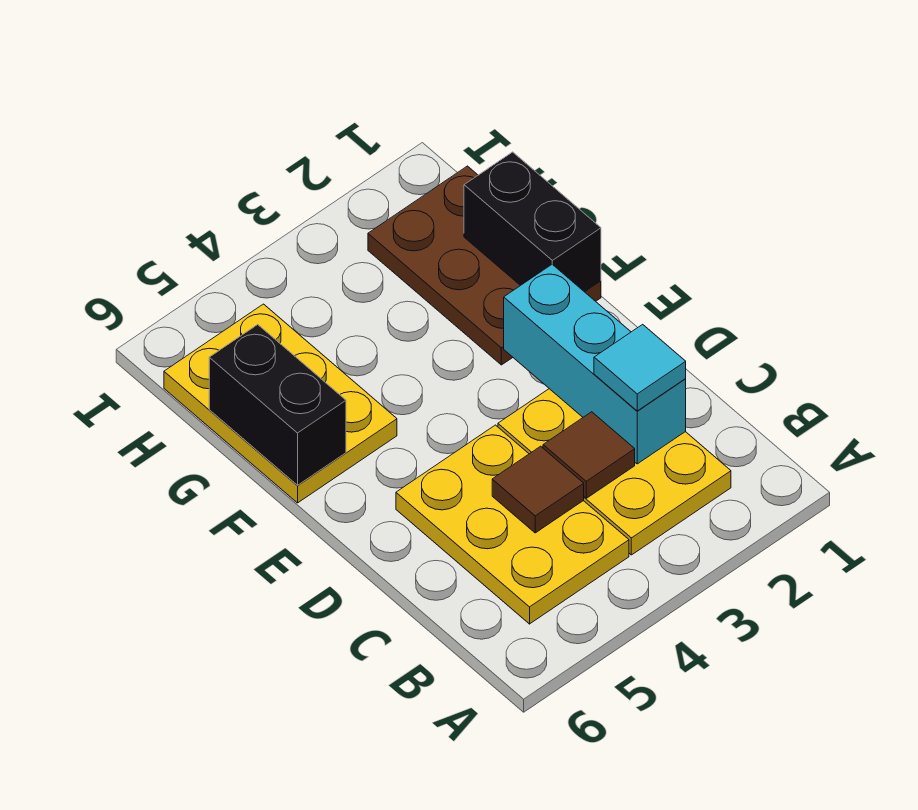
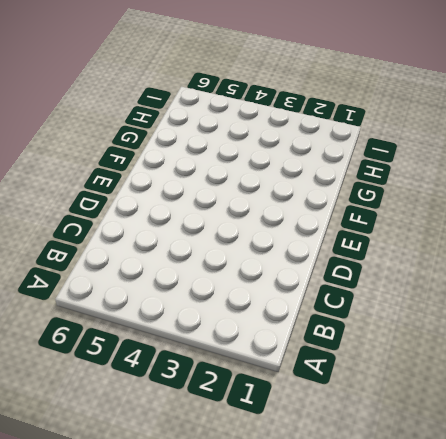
none -> yellow plate B2:D3 level 1
none -> yellow plate B4:D5 level 1

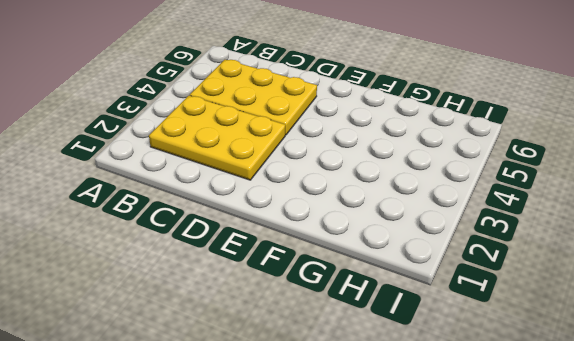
none -> brown plate F1:H2 level 1
none -> yellow plate F5:H6 level 1

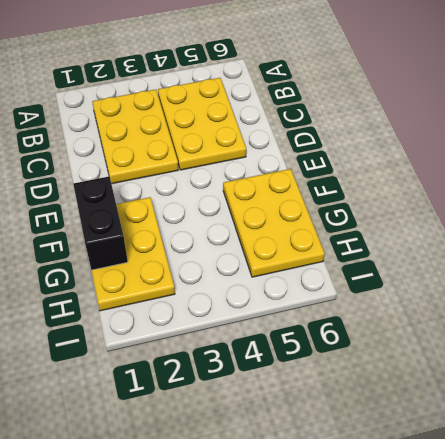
yellow plate F1:H2 level 1 -> brown plate F1:H2 level 1
none -> cyan brick C2:E2 level 2
none -> brown tile C3 level 2

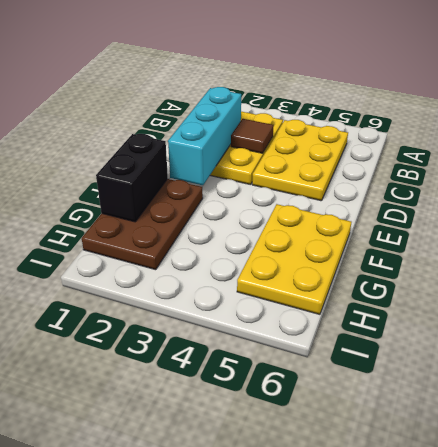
none -> brown tile C4 level 2
none -> black brick F6:G6 level 2

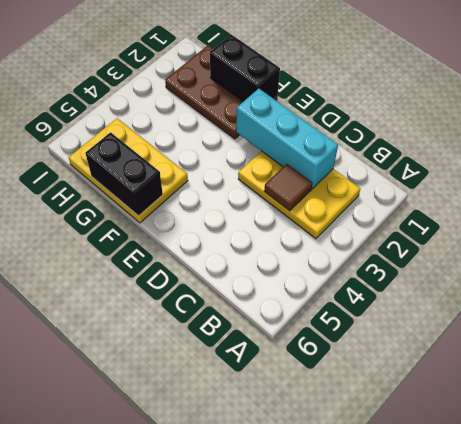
none -> yellow plate B4:D5 level 1
none -> brown tile C4 level 2

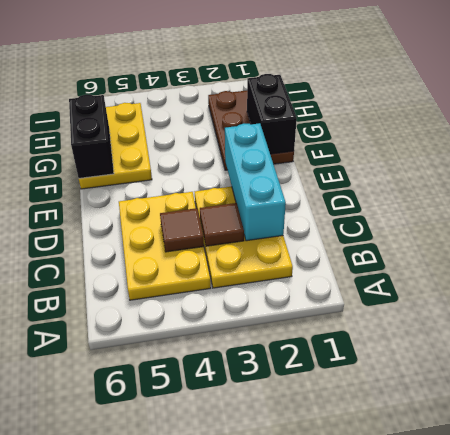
none -> cyan tile C2 level 3

